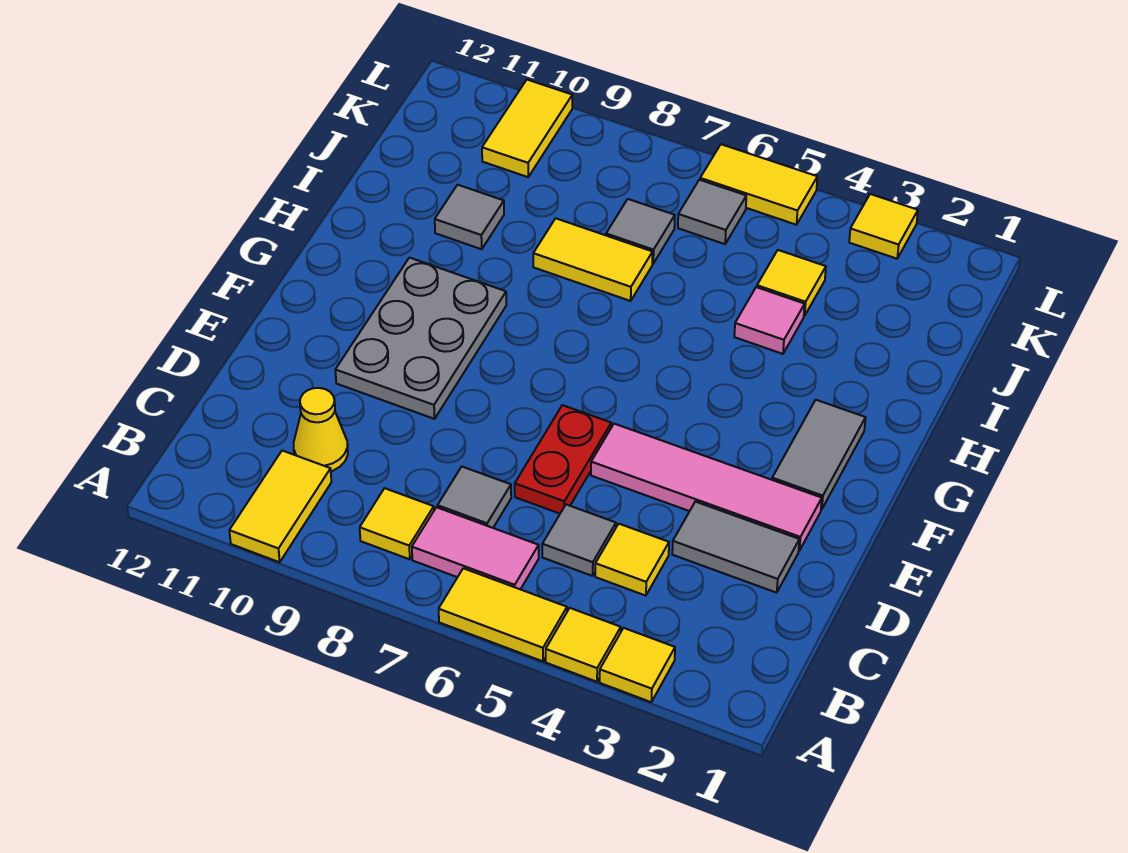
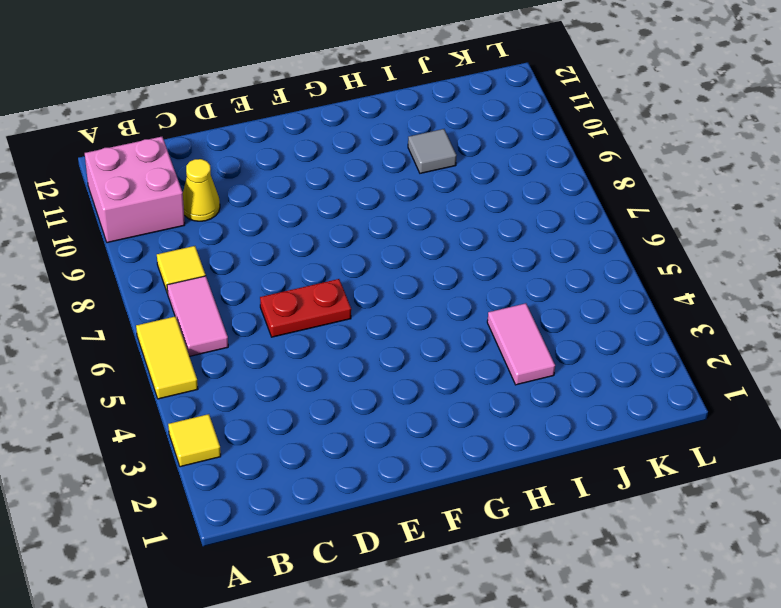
pink brick A10:B11 level 1 -> yellow tile A10:B10 level 1
pink tile I3:I4 level 1 -> pink tile I4 level 1
none -> yellow tile A4 level 1
none -> yellow tile C4 level 1
none -> grey tile C5 level 1

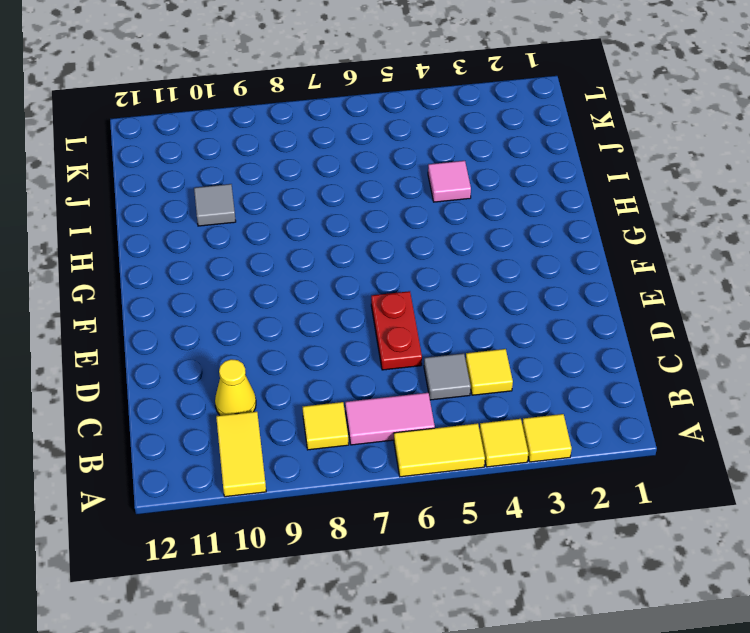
none -> grey tile C7 level 1
none -> grey tile D2:D3 level 1
none -> pink tile E2:E5 level 1

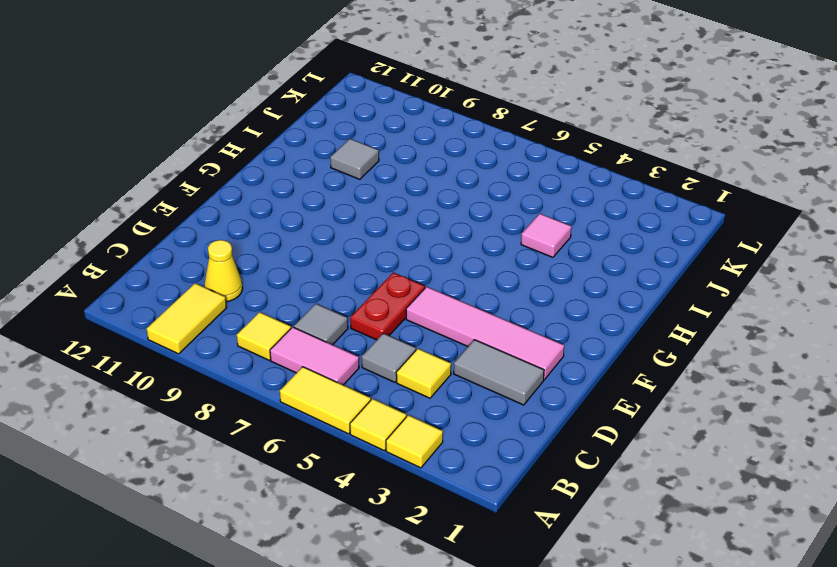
none -> grey plate E9:G10 level 1
none -> grey tile F2:G2 level 1
none -> yellow tile I7:I8 level 1

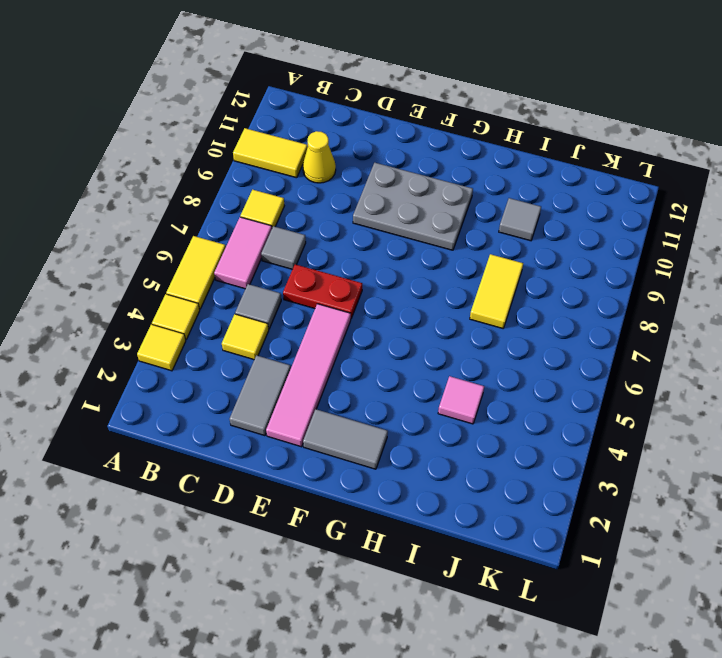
none -> yellow tile J4 level 1
none -> grey tile J7 level 1
none -> grey tile K6 level 1

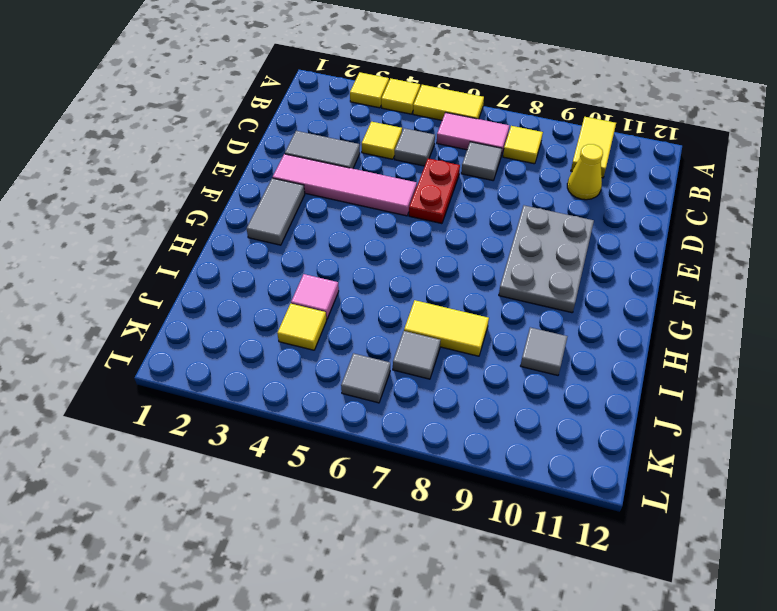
none -> yellow tile K10:L10 level 1
none -> yellow tile L3 level 1
none -> yellow tile L5:L6 level 1

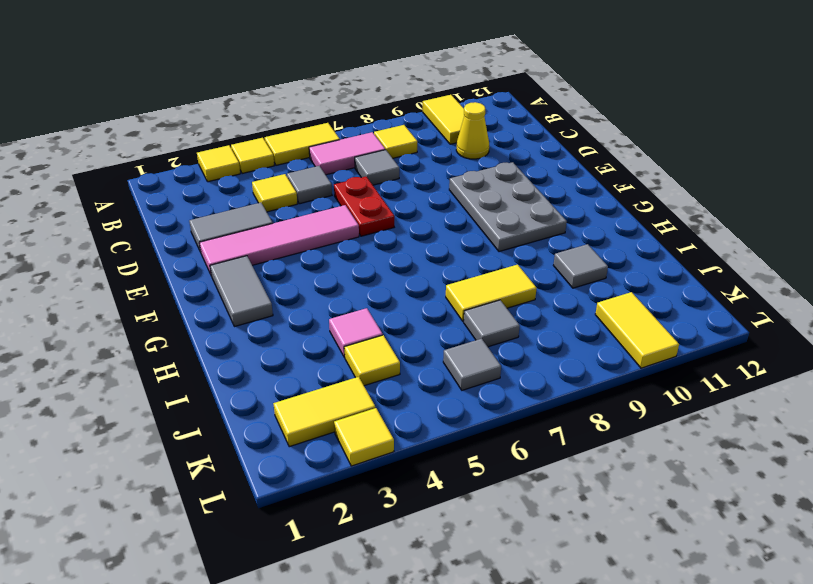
yellow tile K2:K3 level 1 -> yellow tile L5:L6 level 1

